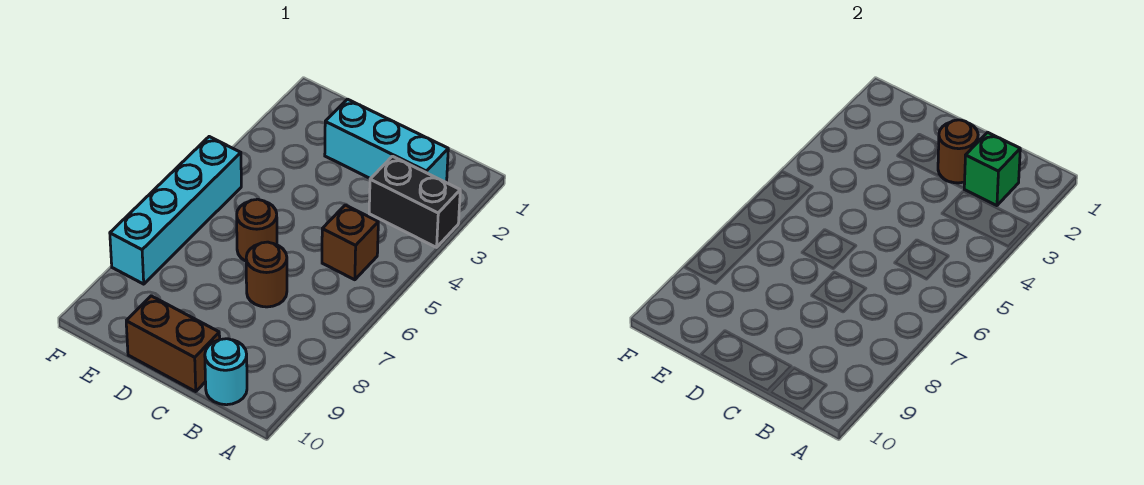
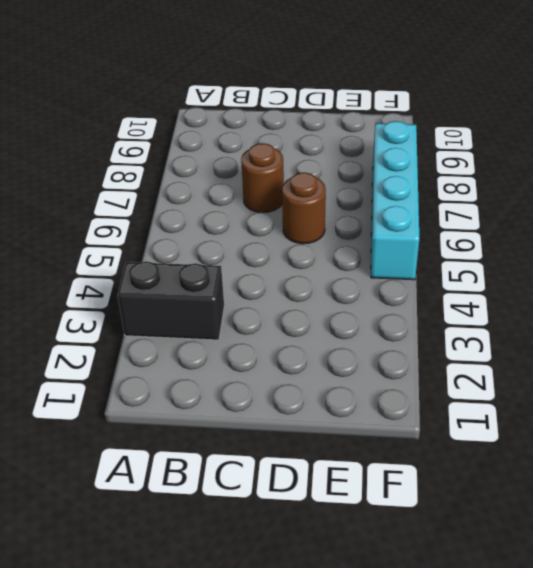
none -> cyan brick B2:D2 level 1
none -> brown brick B5 level 1

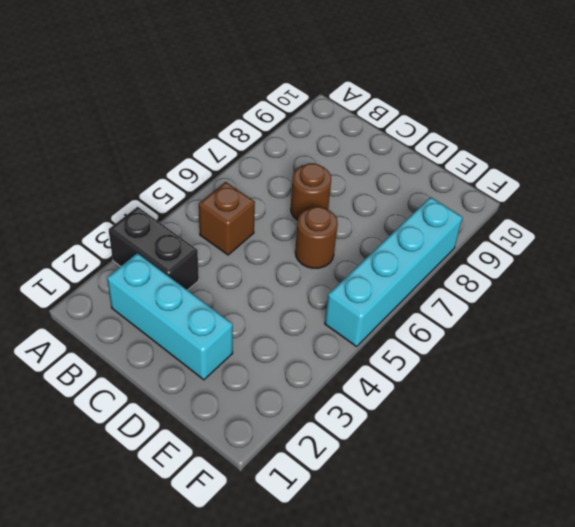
none -> cyan round brick B10 level 1
none -> brown brick C10:D10 level 1

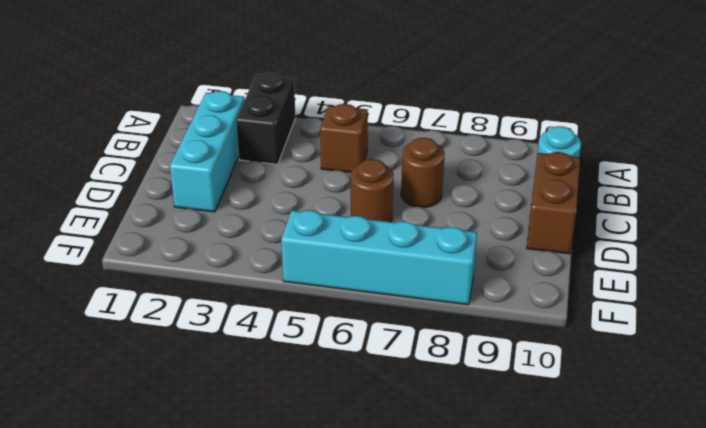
none -> green brick B2 level 2
none -> brown round brick C2 level 2

